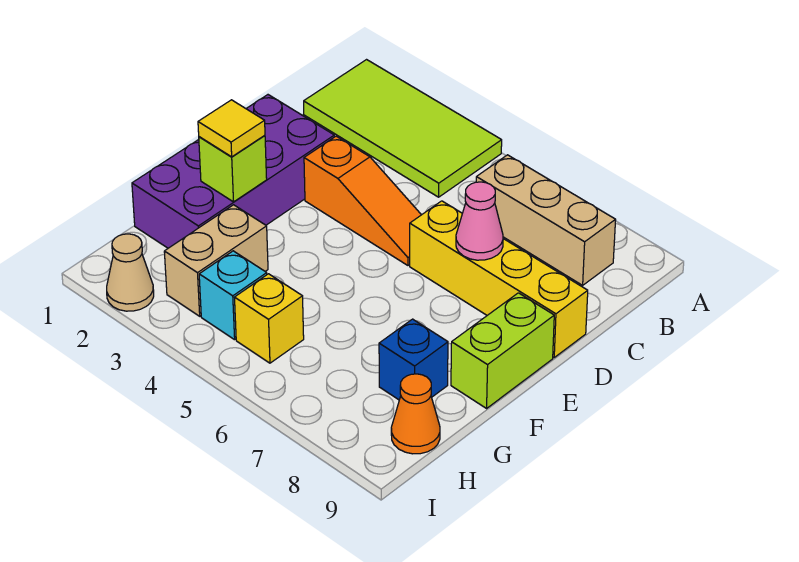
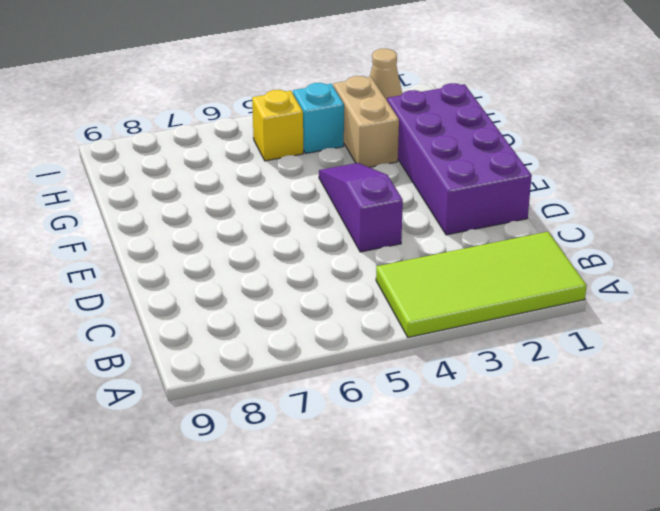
purple slope D4:F4 level 1 top D -> orange slope D3:D5 level 1 top 3
none -> tan brick B6:B8 level 1
none -> yellow brick D6:D9 level 1
none -> lime brick E9:F9 level 1

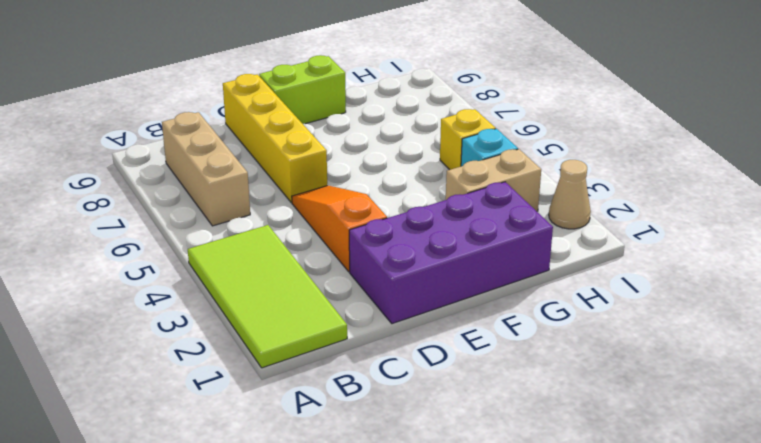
none -> blue brick G8 level 1
none -> orange cone H9 level 1
none -> pink cone D7 level 2

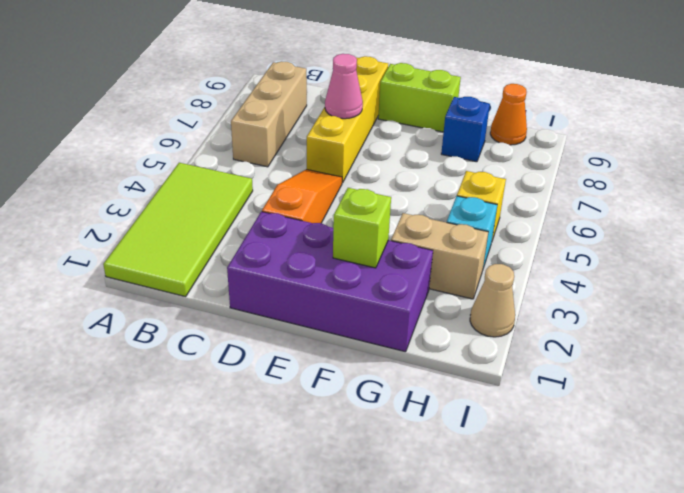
none -> yellow tile F2 level 3

